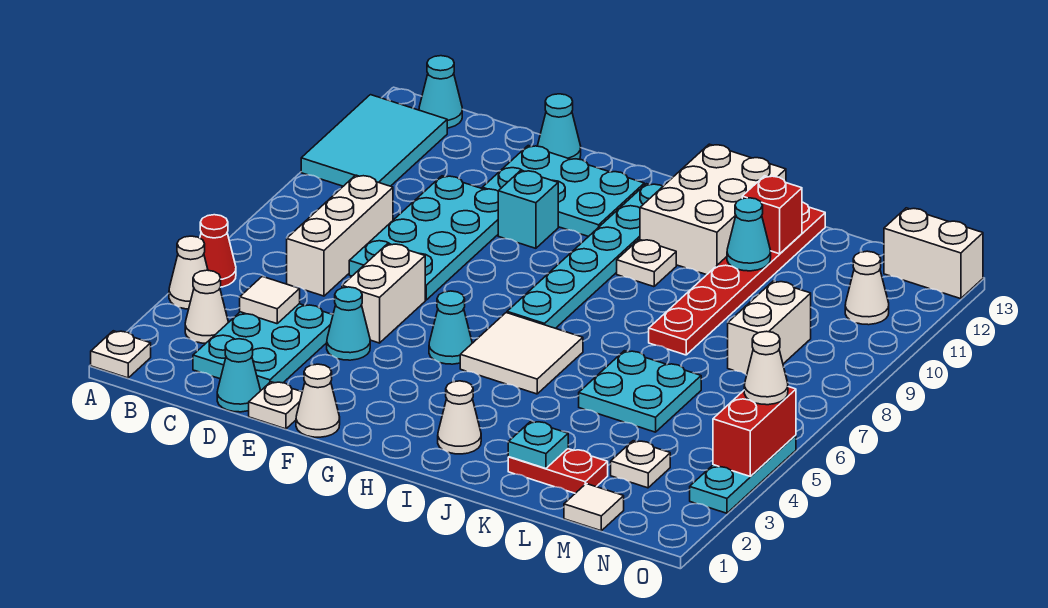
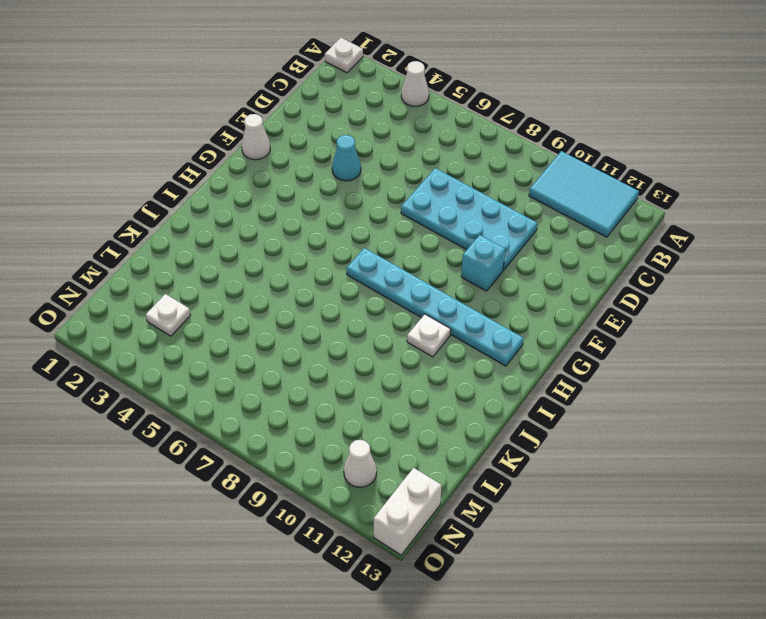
none -> red cone A5 level 1
none -> white cone B3 level 1
none -> cyan cone B13 level 1
none -> cyan plate C2:D4 level 1

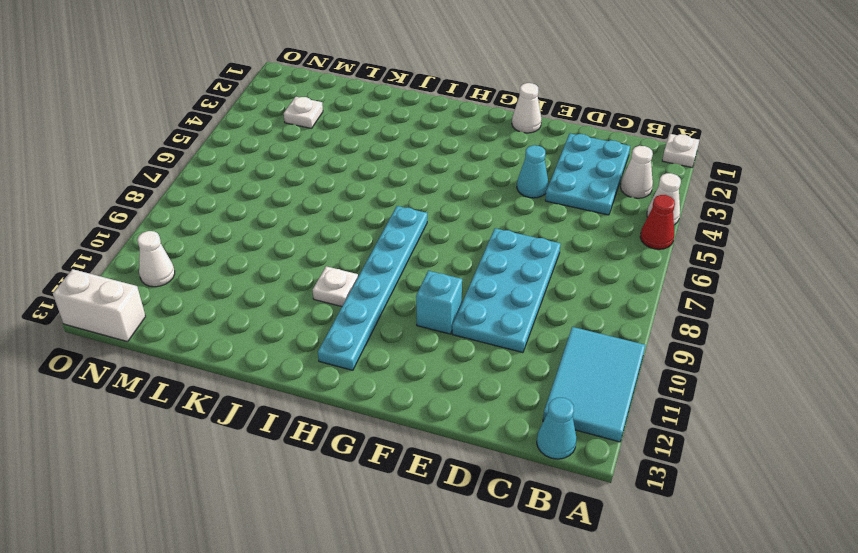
none -> white brick C6:C8 level 1
none -> cyan cone D1 level 1
none -> white plate E1 level 1
none -> white brick E5:E6 level 1

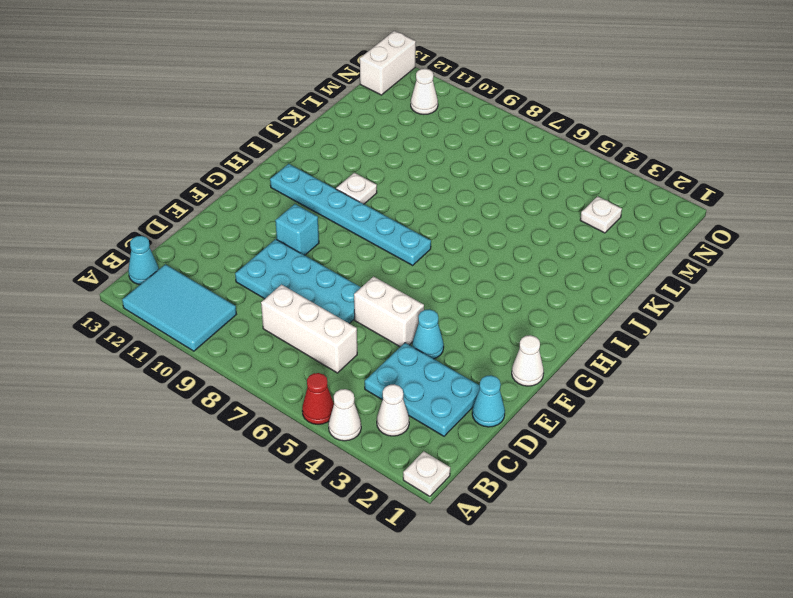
none -> white plate E1 level 1
none -> cyan plate E11:G12 level 1
none -> cyan cone E13 level 1
none -> cyan cone G5 level 1

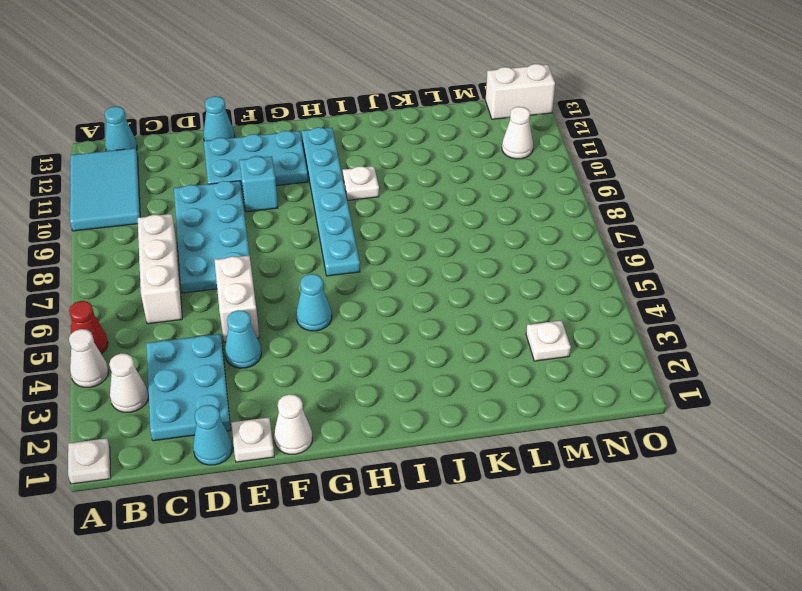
none -> white tile H5:I6 level 1
none -> white cone I2 level 1
none -> white brick I11:J13 level 1
none -> red plate K2:L2 level 1

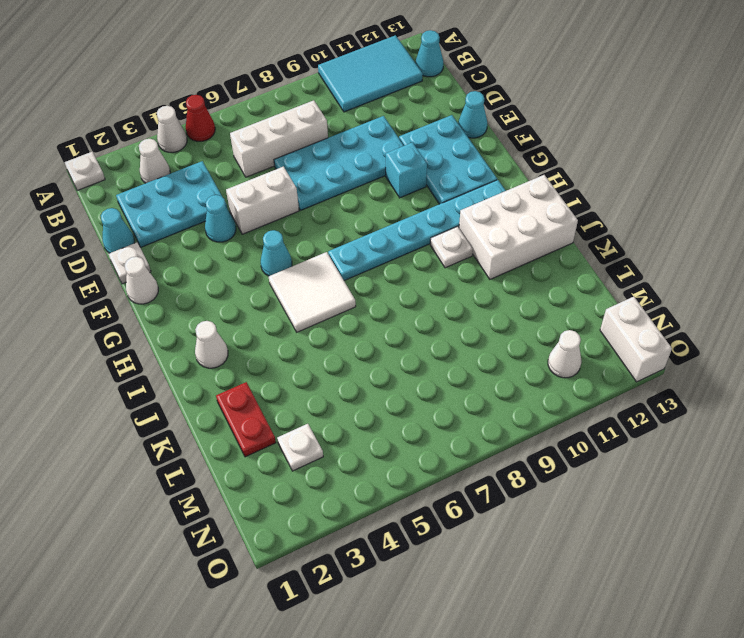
none -> cyan plate K5:L6 level 1
none -> red plate K8:K13 level 1
none -> white tile M1 level 1
none -> white brick M8:M9 level 1

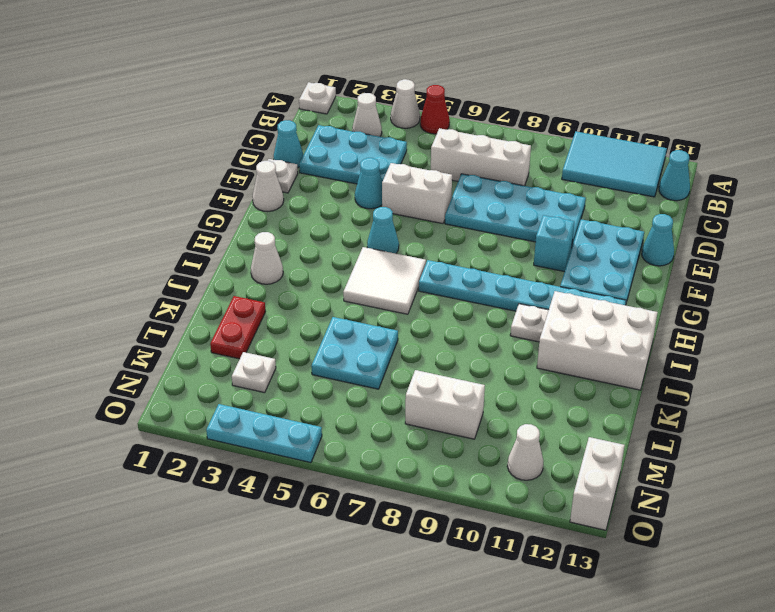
none -> red plate K8:K13 level 1
none -> white tile M1 level 1
none -> white tile C4 level 2
none -> cyan plate K2 level 2

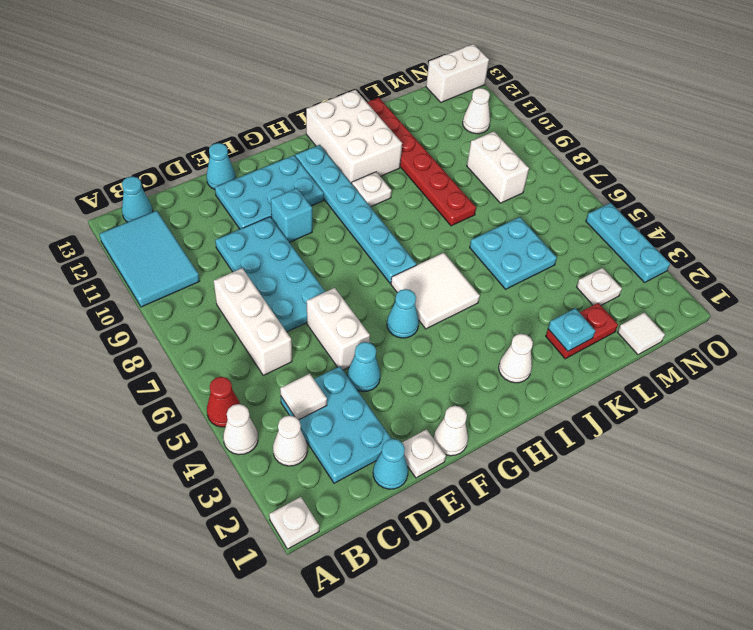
none -> cyan cone K11 level 2
none -> red brick K12 level 2
none -> red brick O4:O5 level 2
none -> white cone O5 level 3

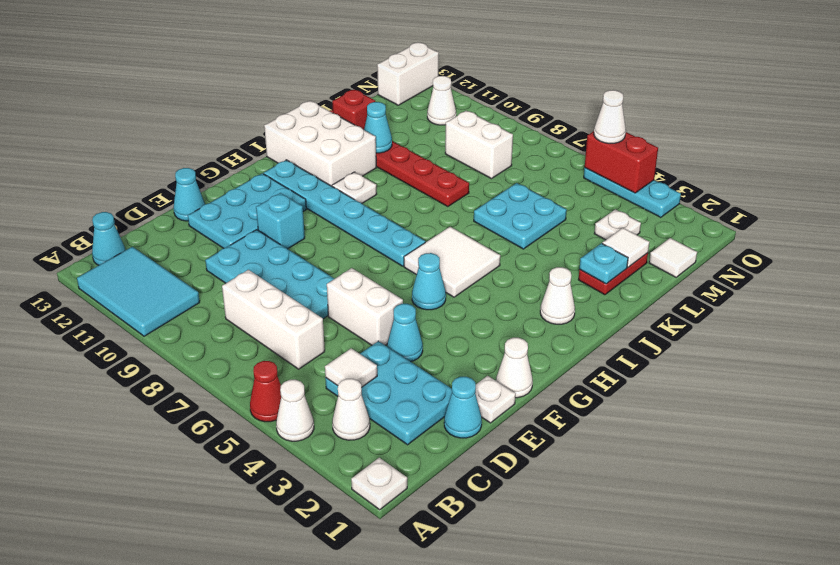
white tile L2 level 2 -> none

